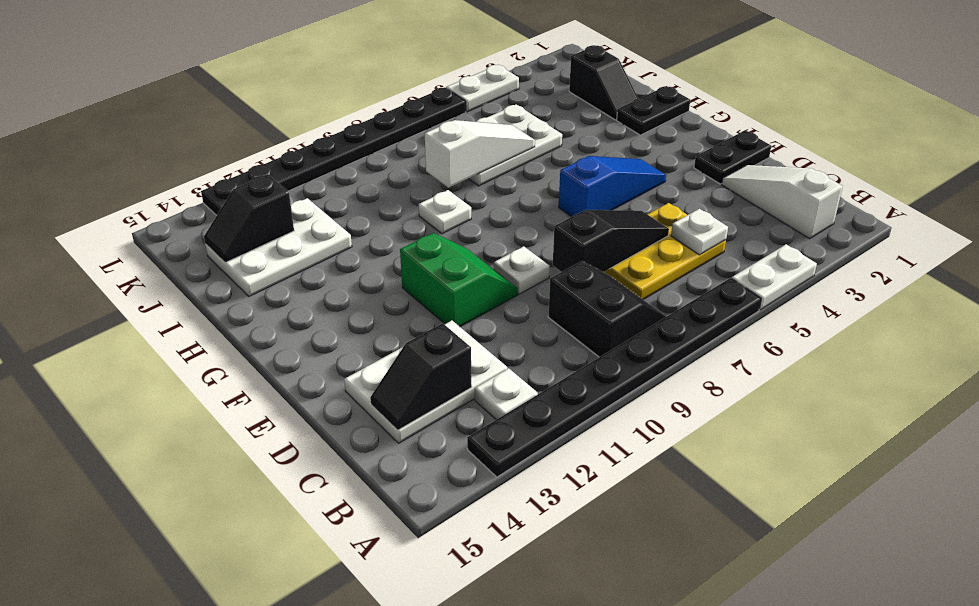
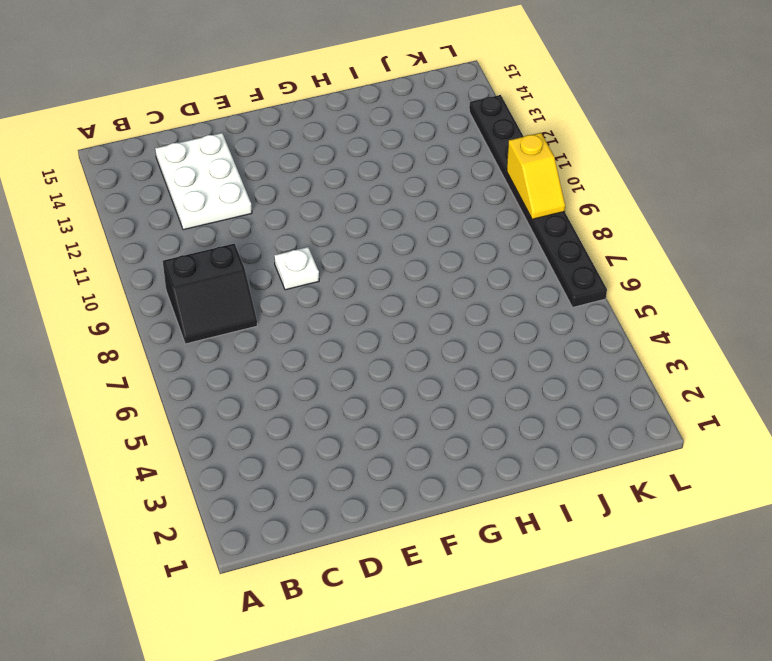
yellow slope L9:L10 level 2 top 10 -> none
none -> white plate A4:A5 level 1
none -> black plate A6:A13 level 1
none -> white slope B2:D2 level 1 top B

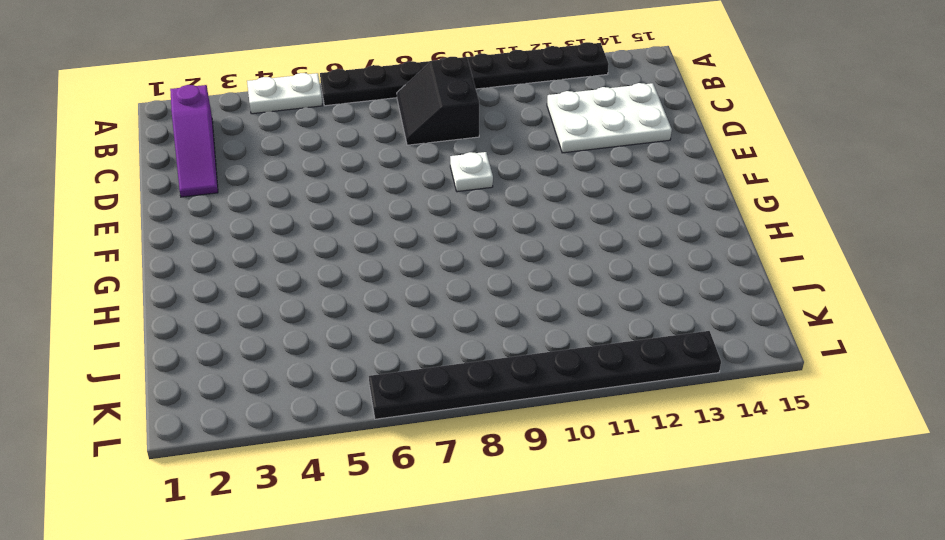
purple slope B2:D2 level 1 top B -> white slope B2:D2 level 1 top B
none -> white plate B12 level 1
none -> yellow plate C5:D7 level 1
none -> black plate E1:E2 level 1

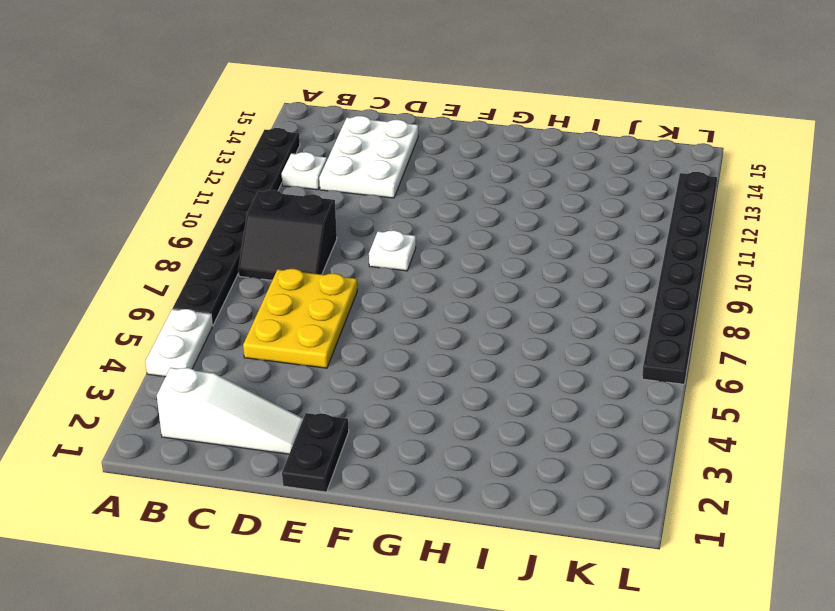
none -> green slope E10:F11 level 1 top 11
none -> blue slope F4:F6 level 1 top 6
none -> black plate H1:H2 level 1

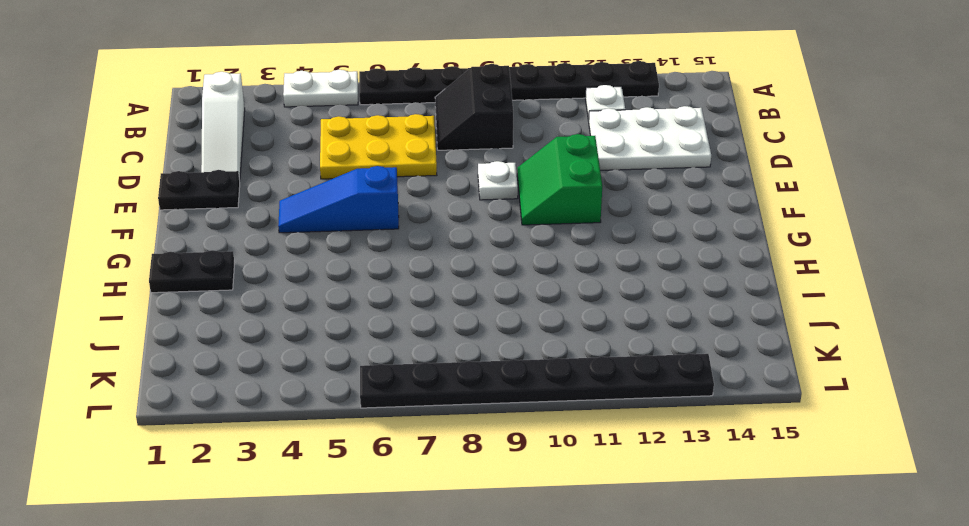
none -> white plate H9 level 1
none -> black slope I2:J2 level 1 top J
none -> white plate I5:J7 level 1

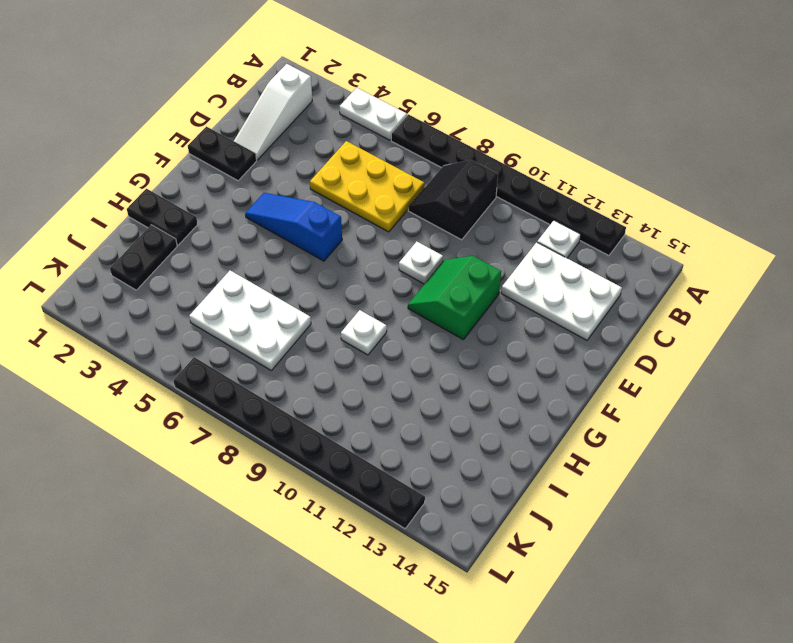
black plate I2:J2 level 1 -> black slope I2:J2 level 1 top J
none -> white plate I12:J14 level 1
none -> white plate L4:L5 level 1
none -> white plate C5 level 2

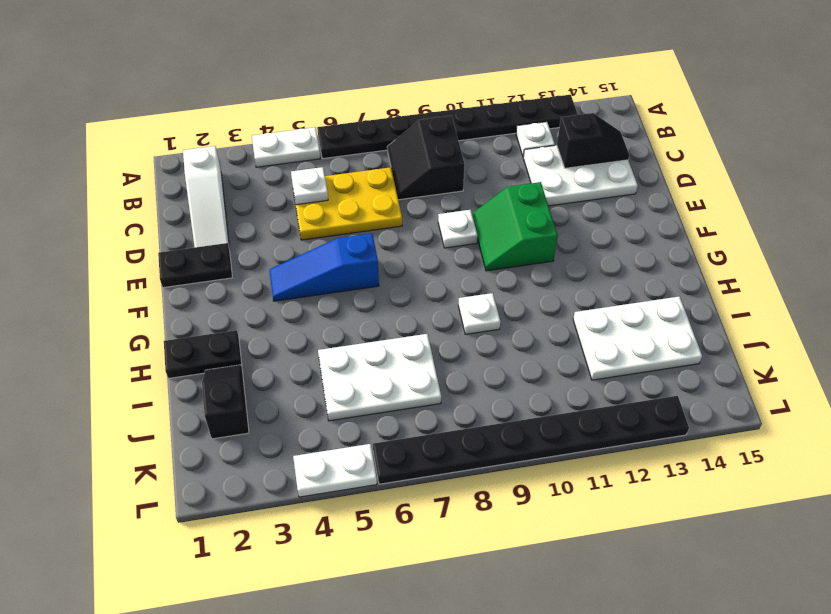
none -> black slope D6:D8 level 2 top 8
none -> white slope I6:I8 level 2 top 8
none -> black slope J13:J14 level 2 top 13

